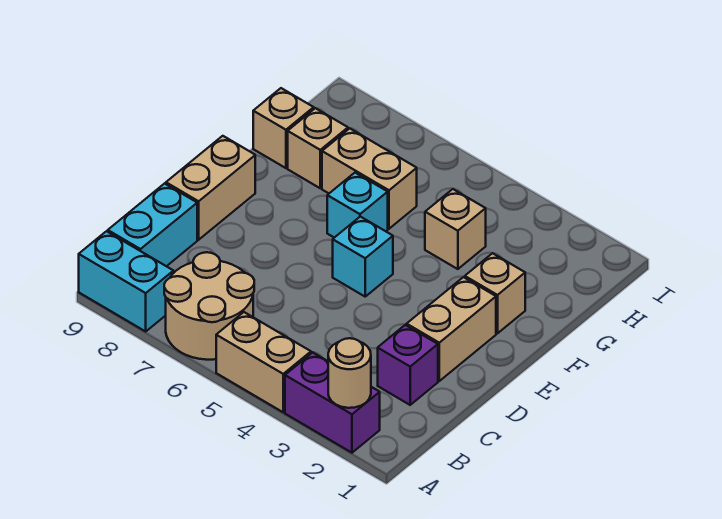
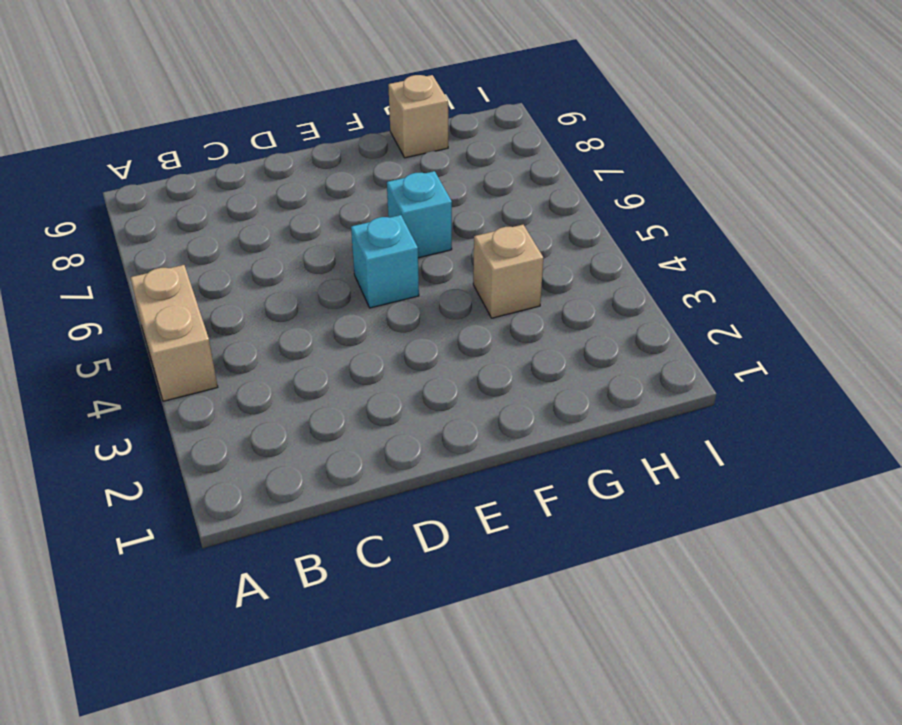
none -> purple brick A2:A3 level 1
none -> tan round brick A6:B7 level 1
none -> cyan brick A8:A9 level 1

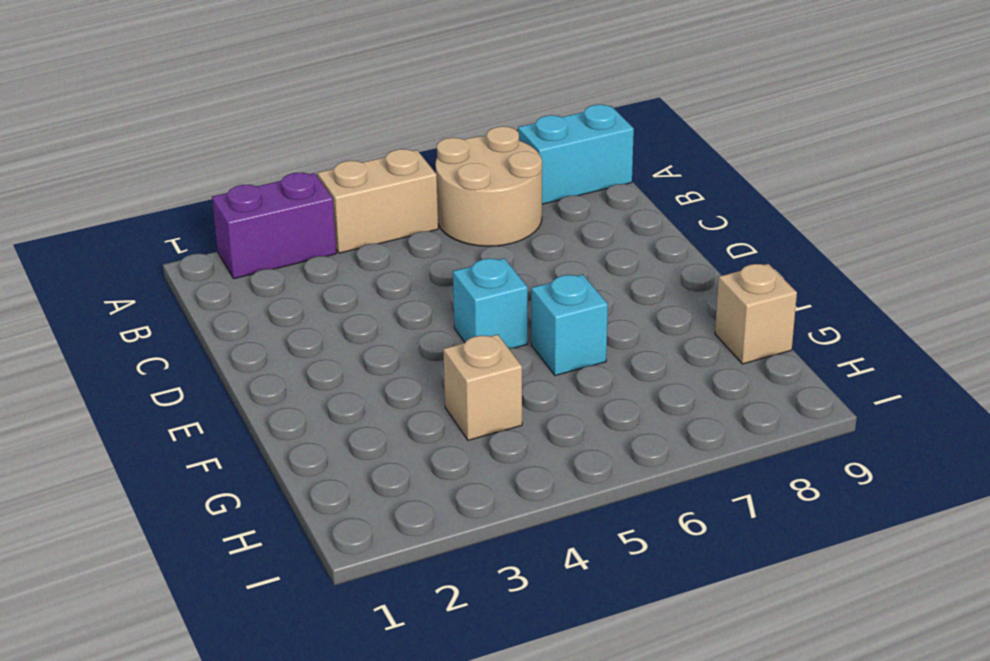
none -> cyan brick B9:C9 level 1
none -> purple brick C2 level 1
none -> tan brick D2:E2 level 1

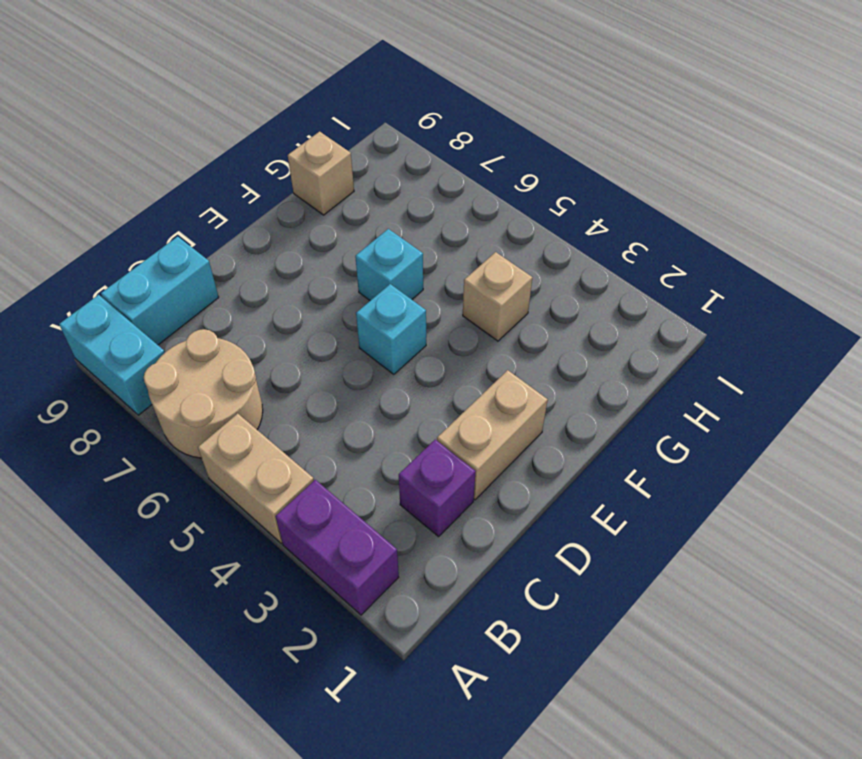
none -> tan brick D9:E9 level 1
none -> tan brick F2 level 1
none -> tan brick G6:G7 level 1

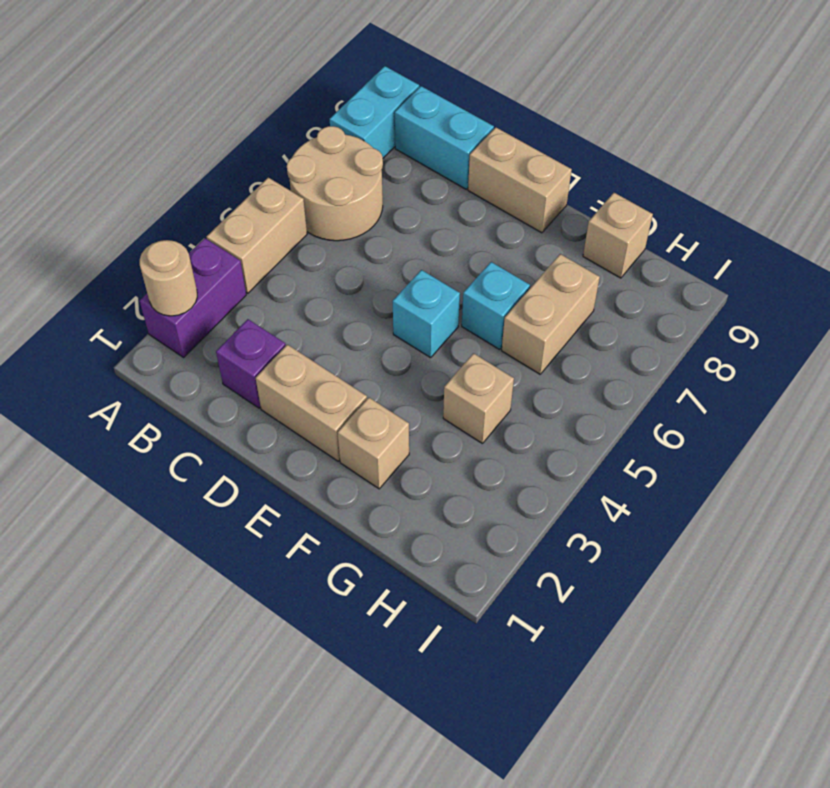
none -> tan brick G8 level 1

